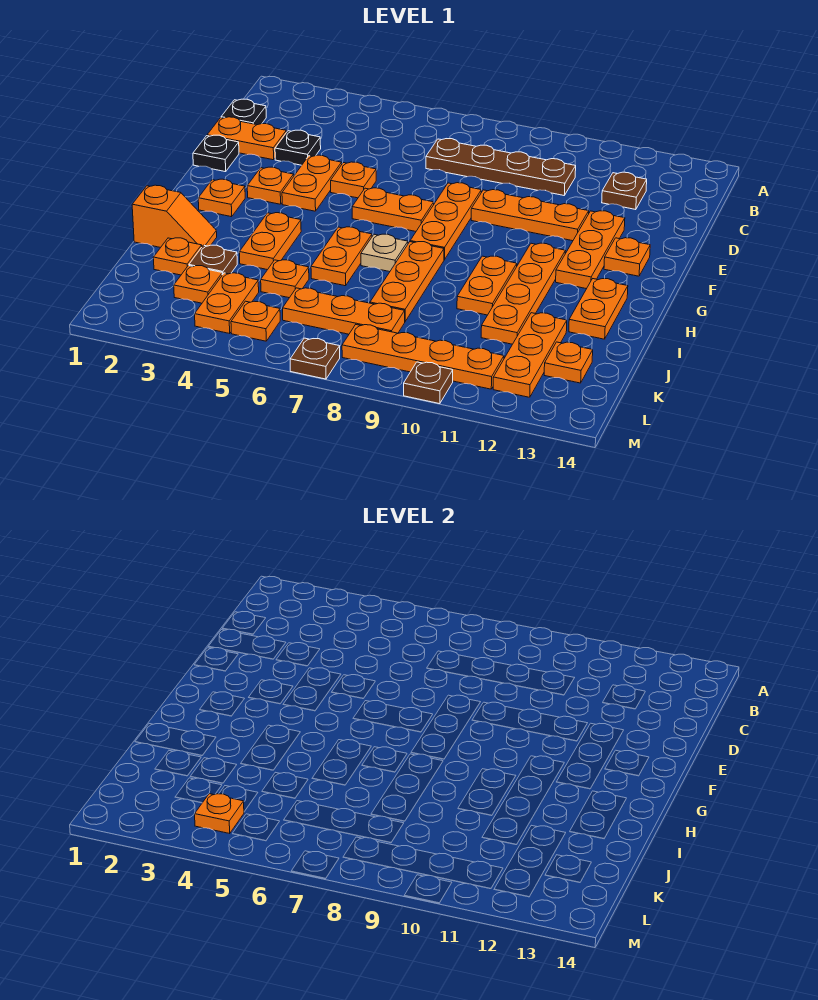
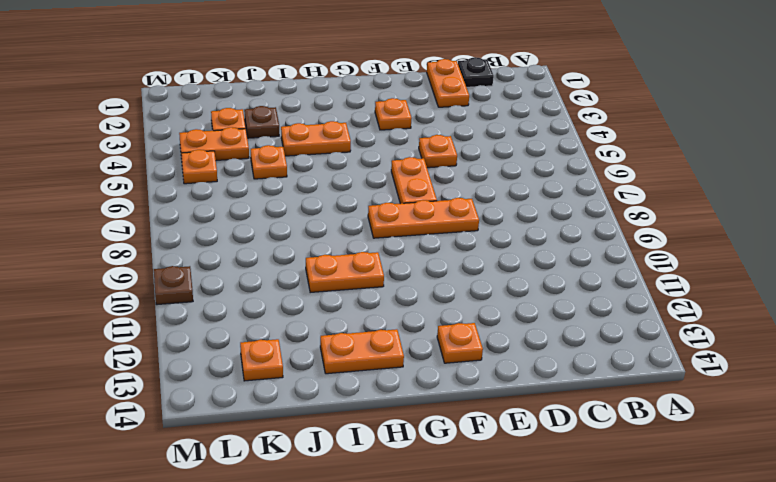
none -> brown plate C7:C10 level 1
none -> brown plate C12 level 1
none -> black plate D3 level 1
none -> black plate E1 level 1

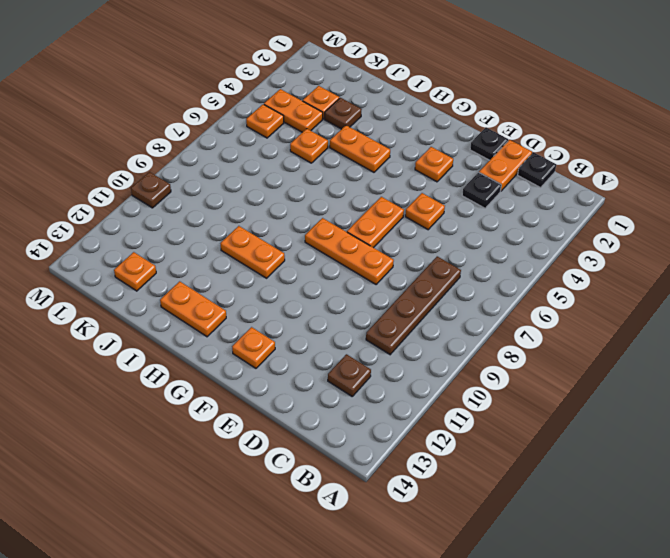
none -> orange plate E4:F4 level 1
none -> orange plate E9:E11 level 1
none -> orange plate E12:G12 level 1
none -> orange plate G2 level 1

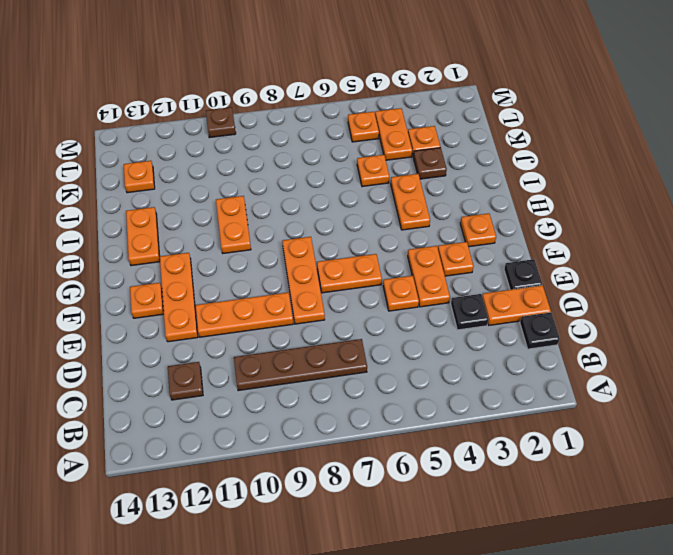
none -> orange plate G11:J11 level 1
none -> orange plate H6:I6 level 1
none -> tan plate H7 level 1
none -> orange plate H8:J8 level 1

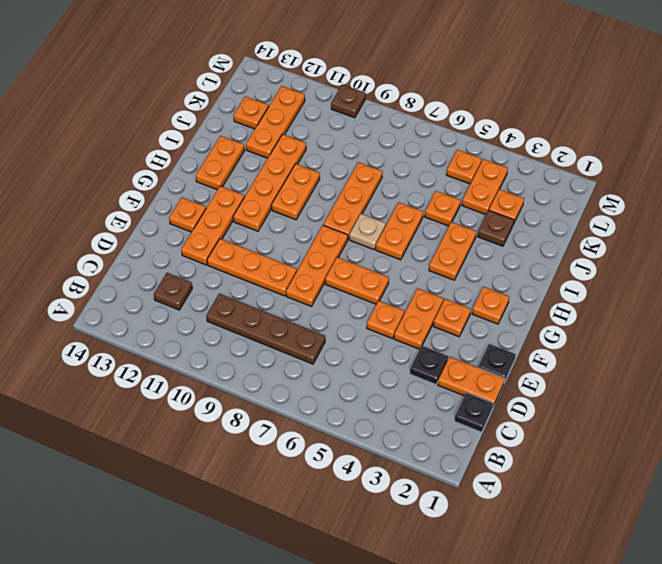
none -> orange slope I1:I2 level 1 top 1
none -> orange plate J2 level 1
none -> orange plate K6:K8 level 1
none -> orange plate L8:L11 level 1

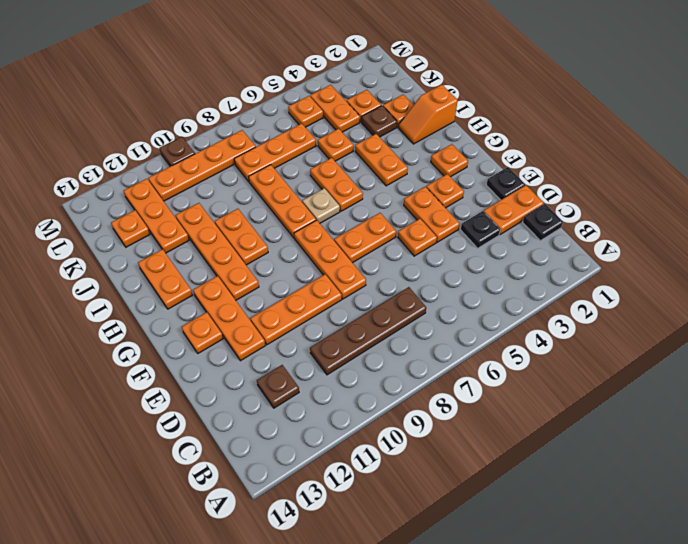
none -> brown plate M7 level 1
none -> orange plate L4 level 2

